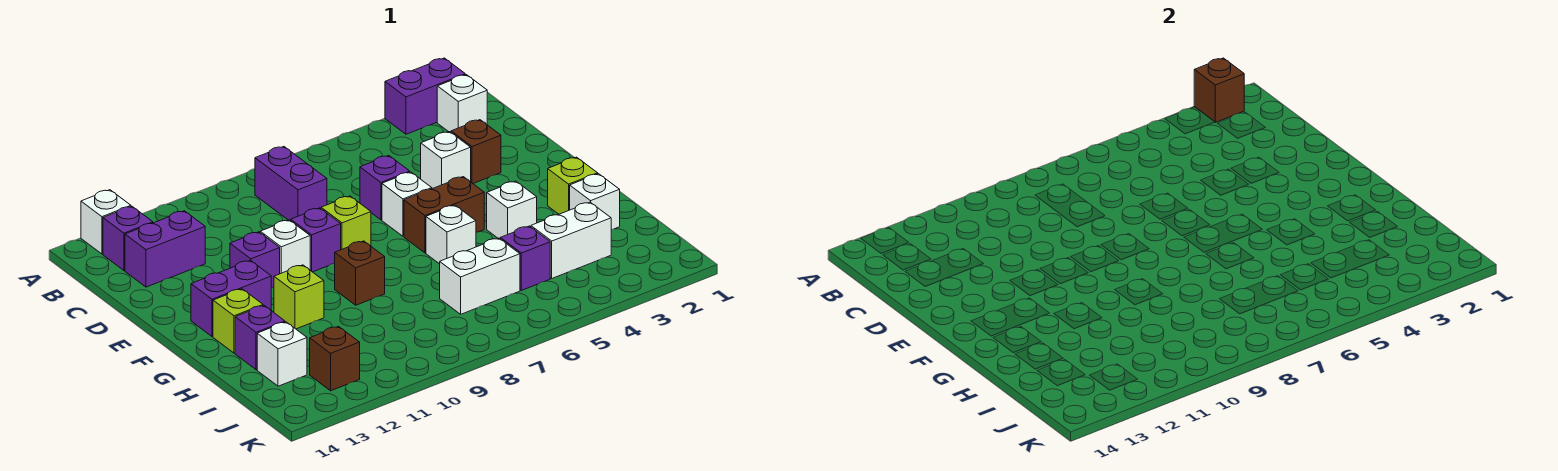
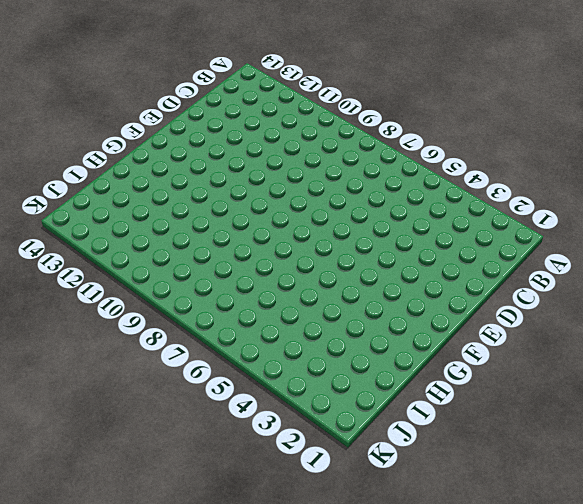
none -> purple brick A2:A3 level 1
none -> white brick A13 level 1
none -> white brick B2 level 1
none -> purple brick B8:C8 level 1

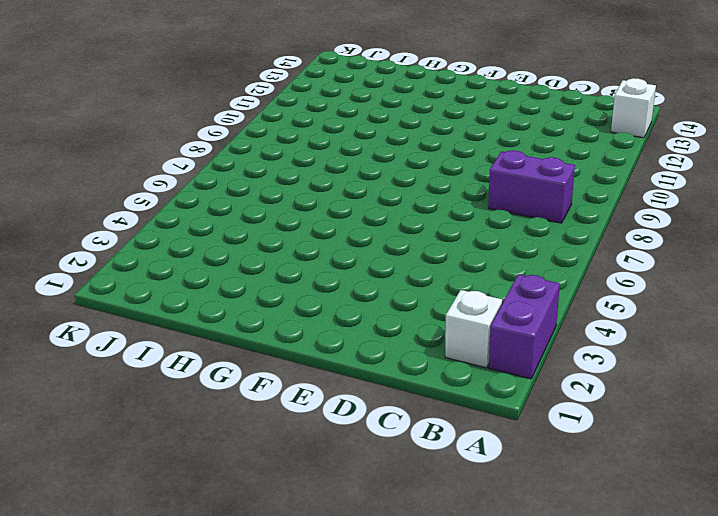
none -> purple brick B13 level 1
none -> purple brick C12:C13 level 1
none -> brown brick D3 level 1
none -> white brick D4 level 1

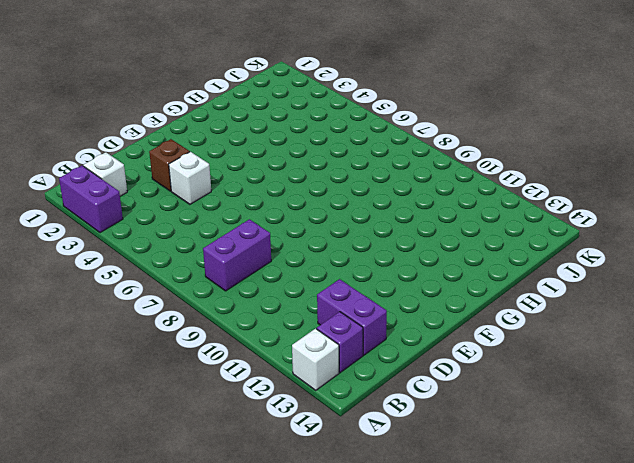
none -> purple brick D6 level 1
none -> white brick E6 level 1
none -> lime brick E8 level 1
none -> purple brick E9 level 1

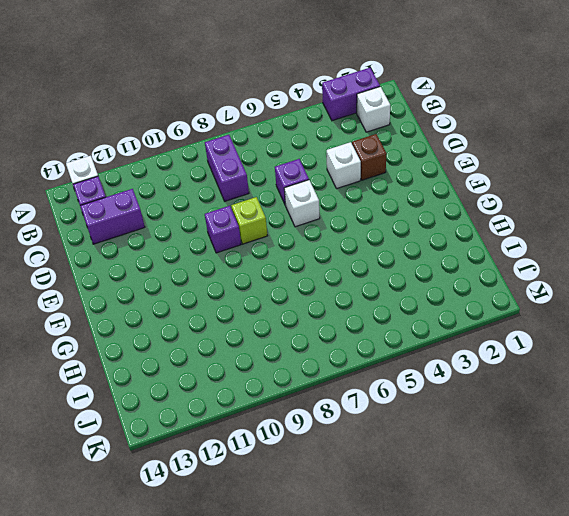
none -> white brick E10 level 1
none -> purple brick E11 level 1
none -> brown brick F5:F6 level 1
none -> purple brick F12:F13 level 1

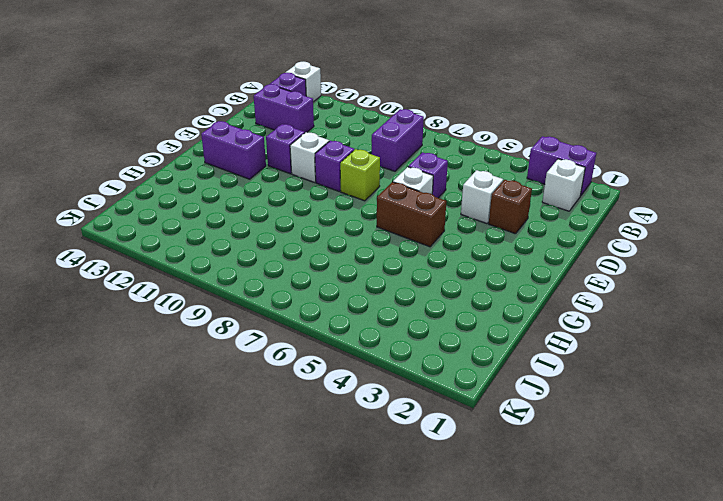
none -> lime brick G2 level 1
none -> white brick G4 level 1
none -> white brick G6 level 1
none -> brown brick G9 level 1

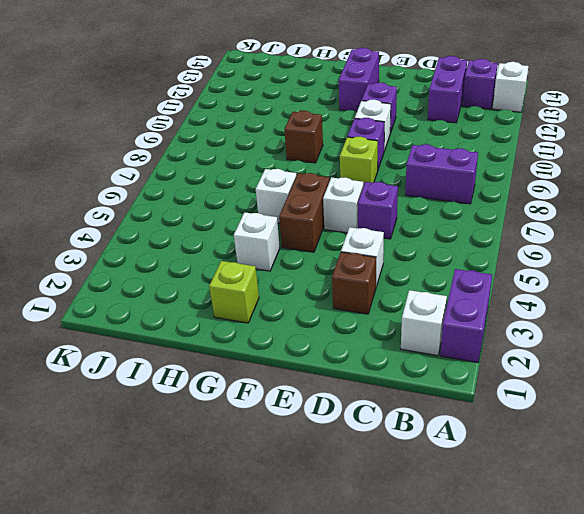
none -> lime brick G11 level 1
none -> lime brick G13 level 1
none -> white brick H2 level 1
none -> purple brick H13 level 1

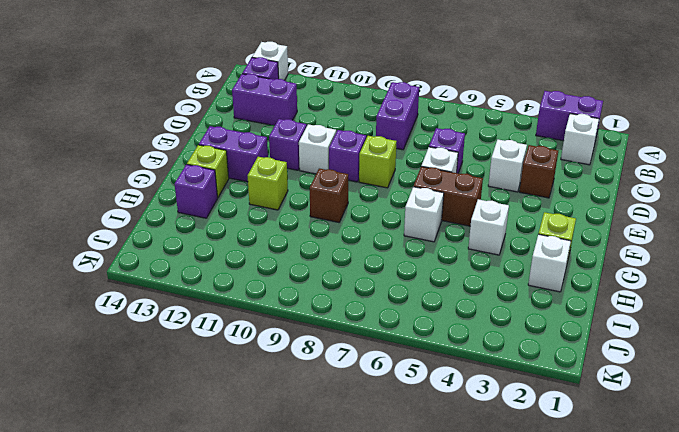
none -> white brick I3:I4 level 1
none -> purple brick I5 level 1
none -> white brick I6:I7 level 1
none -> white brick I13 level 1

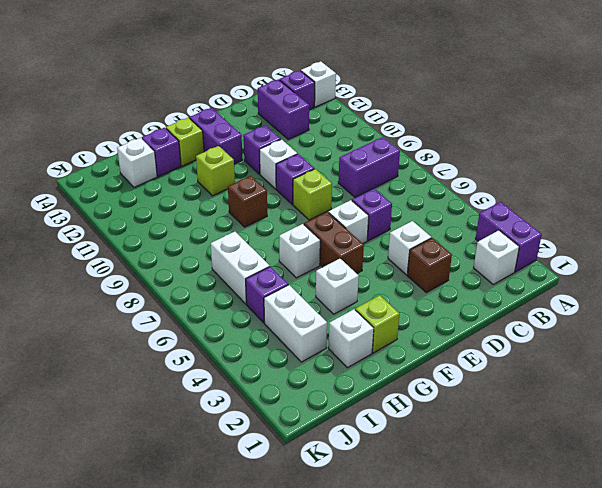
none -> brown brick J12 level 1
none -> brown brick A2 level 2

